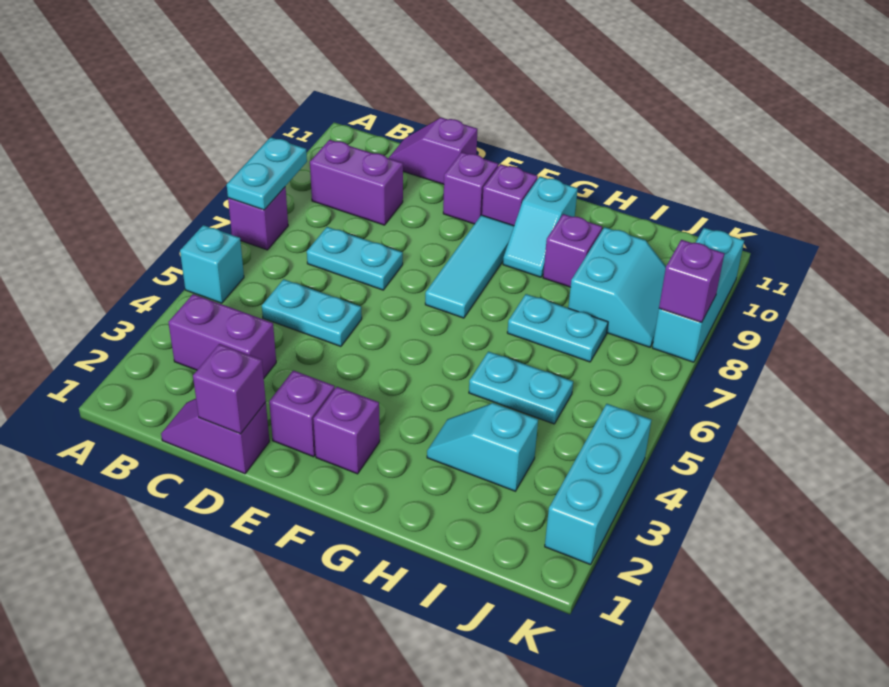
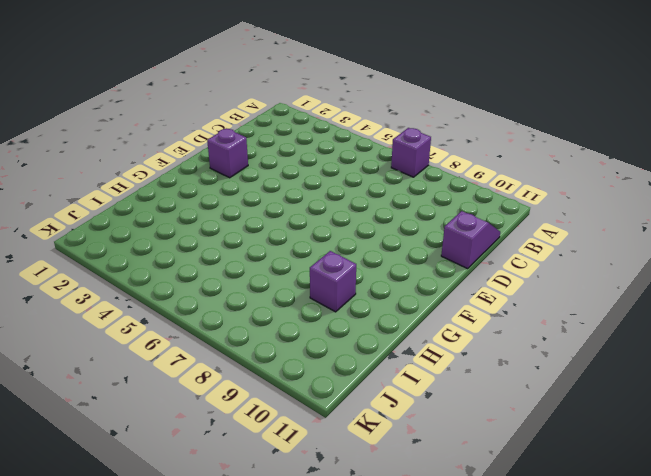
none -> cyan brick A5 level 1
none -> purple brick B3:C3 level 1
none -> purple brick B9:C9 level 1

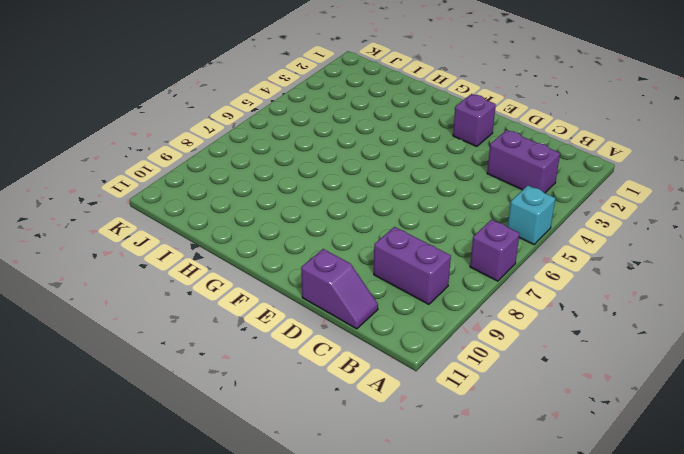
none -> purple slope C1:D1 level 1 top D
none -> cyan plate C5:D5 level 1
none -> cyan plate C7:D7 level 1

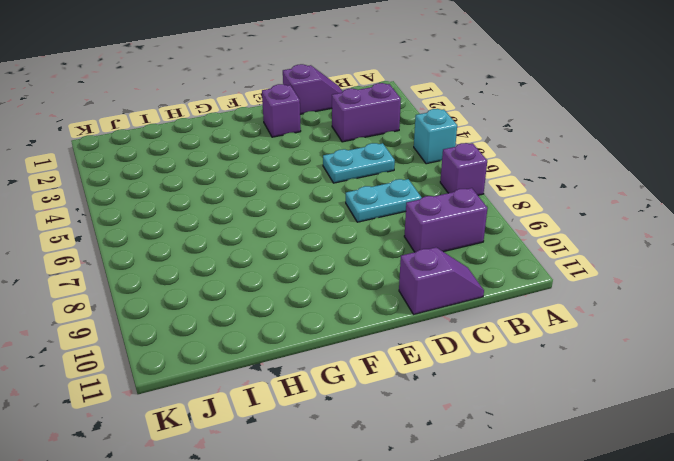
none -> purple brick E10 level 1
none -> purple brick F2 level 1
none -> cyan tile F7:F9 level 1

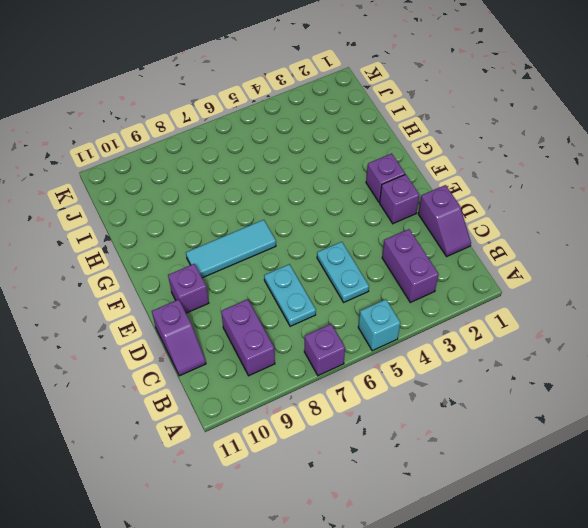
none -> purple brick F10 level 1
none -> cyan slope G9:G10 level 1 top 10
none -> cyan slope H3:I3 level 1 top I

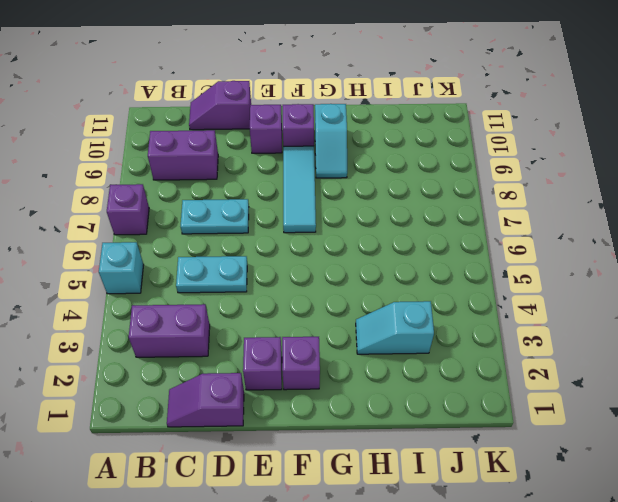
none -> cyan plate H5:I5 level 1
none -> cyan plate H7:I7 level 1
none -> purple brick H9 level 1

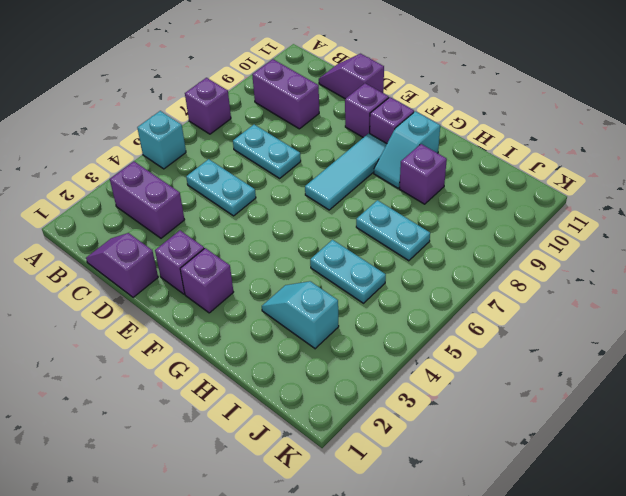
none -> cyan slope I8:J9 level 1 top I
none -> cyan brick K2:K4 level 1
none -> cyan brick K8:K10 level 1

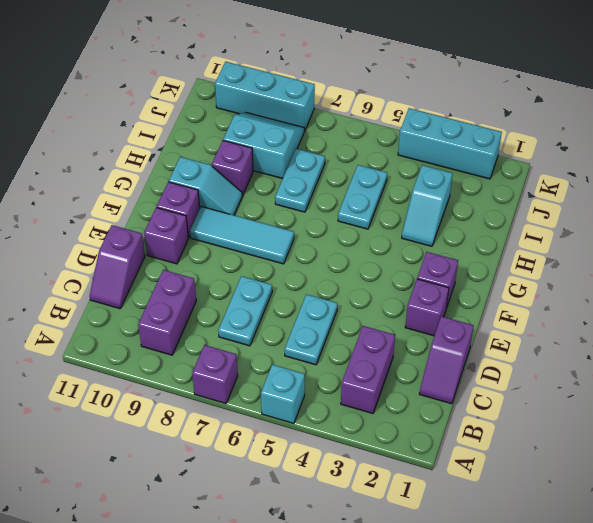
none -> cyan plate A7:A8 level 2
none -> purple brick D1 level 2
none -> purple brick K8 level 2

